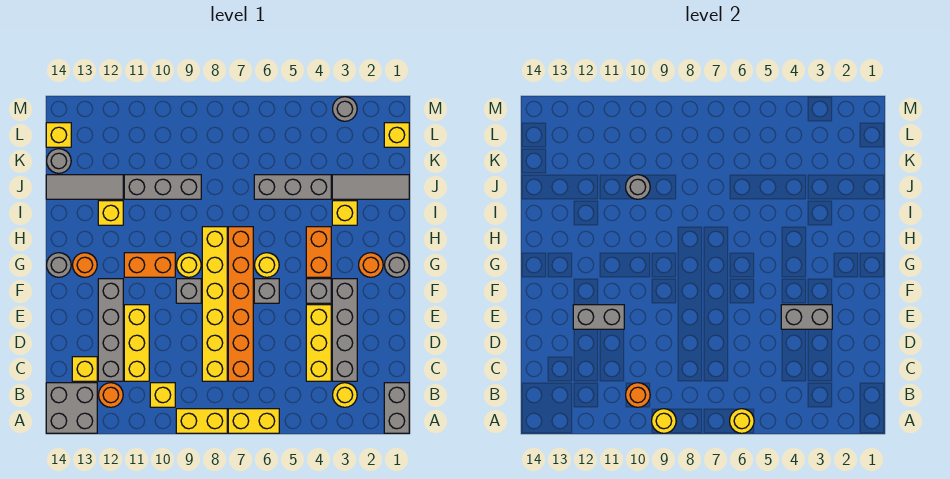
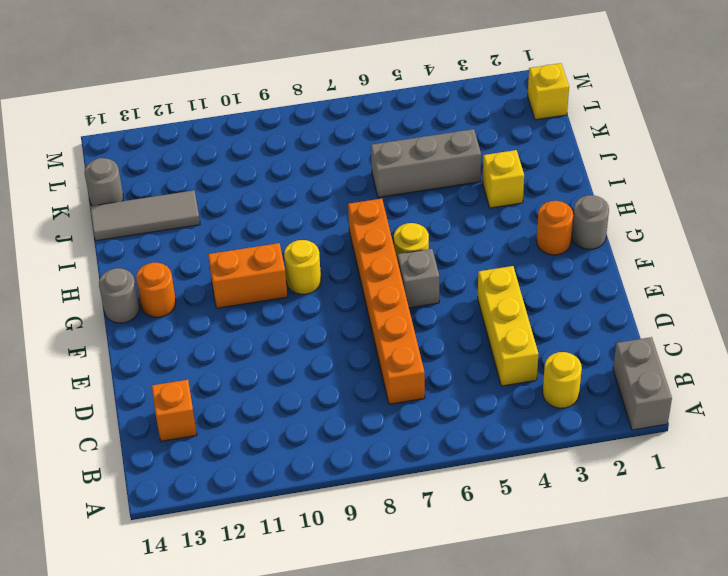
orange brick C13 level 1 -> yellow brick C13 level 1
none -> yellow brick A6:A7 level 1
none -> yellow brick A8:A9 level 1
none -> grey brick A13:B14 level 1
none -> yellow brick B10 level 1

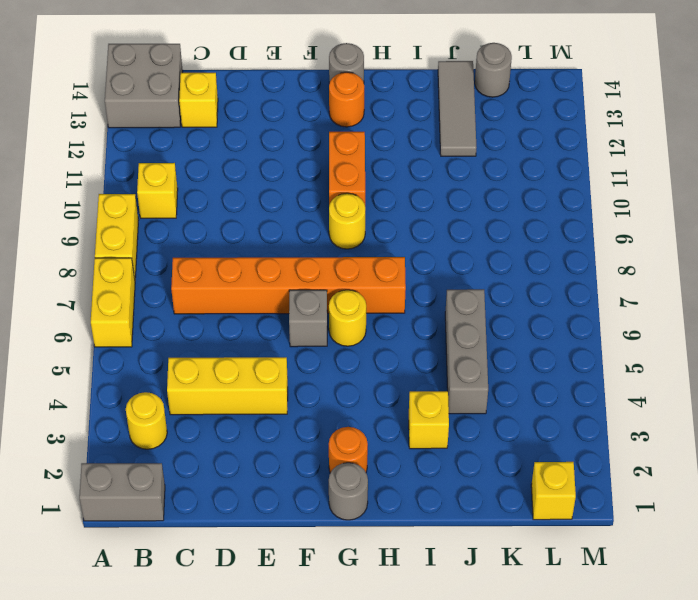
none -> orange round brick B12 level 1
none -> grey brick C3:F3 level 1
none -> yellow brick C8:H8 level 1
none -> yellow brick C11:E11 level 1

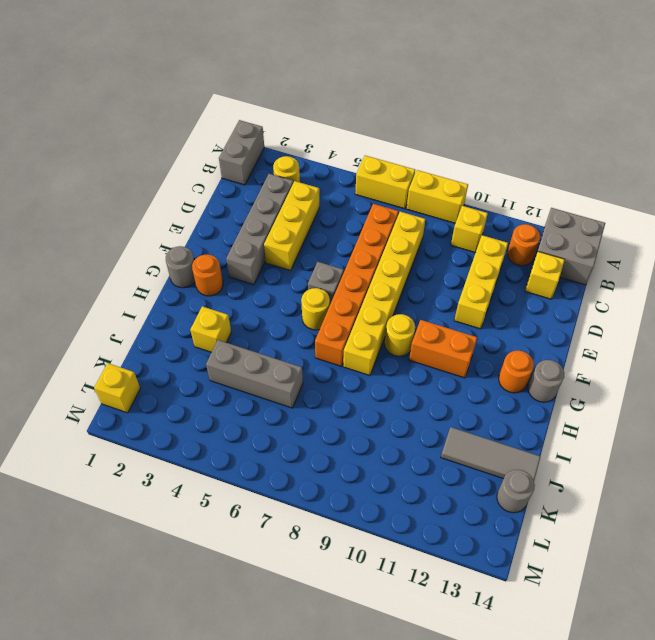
none -> grey brick C12:F12 level 1
none -> grey brick F4 level 1
none -> grey brick F9 level 1
none -> orange brick G4:H4 level 1

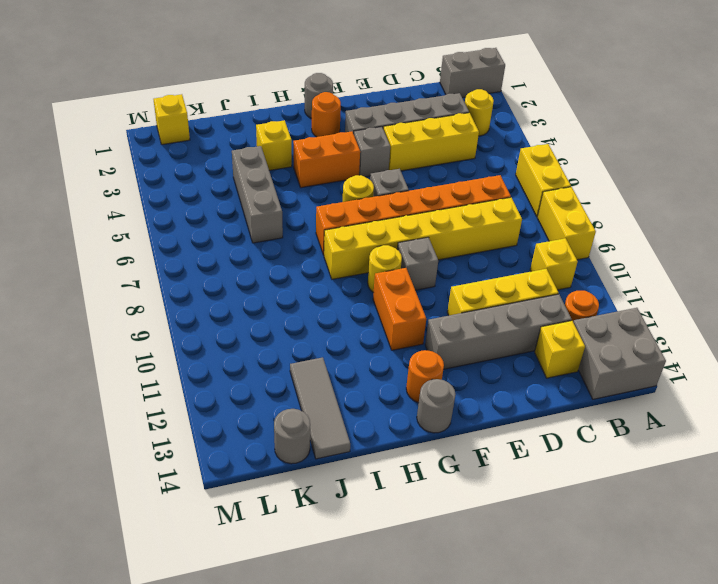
none -> yellow brick I12 level 1
none -> grey tile J1:J3 level 1
none -> grey brick J9:J11 level 1
none -> yellow brick L14 level 1

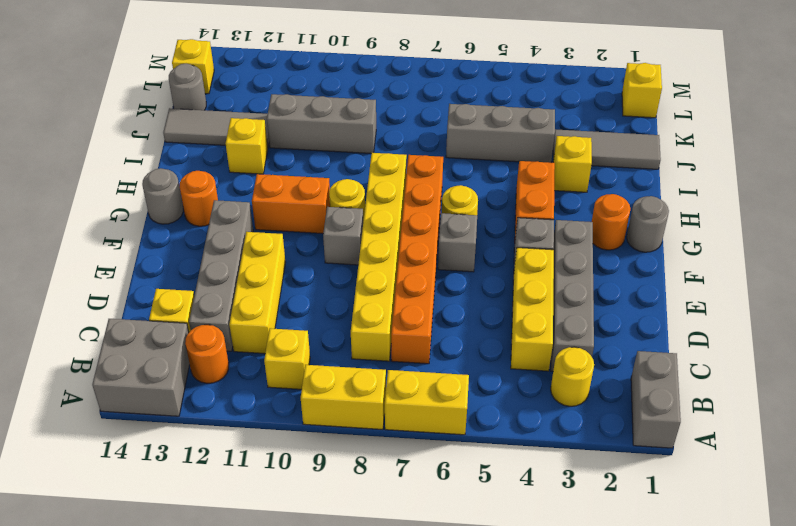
none -> grey round brick M3 level 1
none -> yellow round brick A6 level 2
none -> yellow round brick A9 level 2
none -> orange round brick B10 level 2

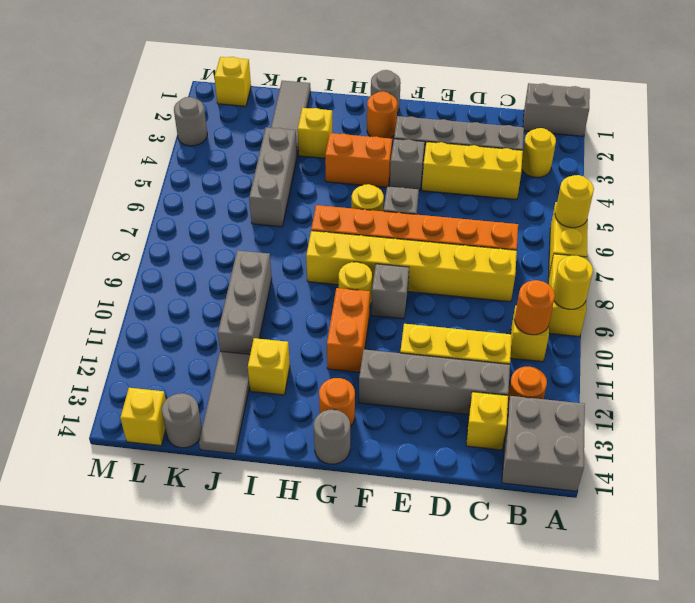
none -> grey brick E3:E4 level 2
none -> grey brick E11:E12 level 2
none -> grey round brick J10 level 2

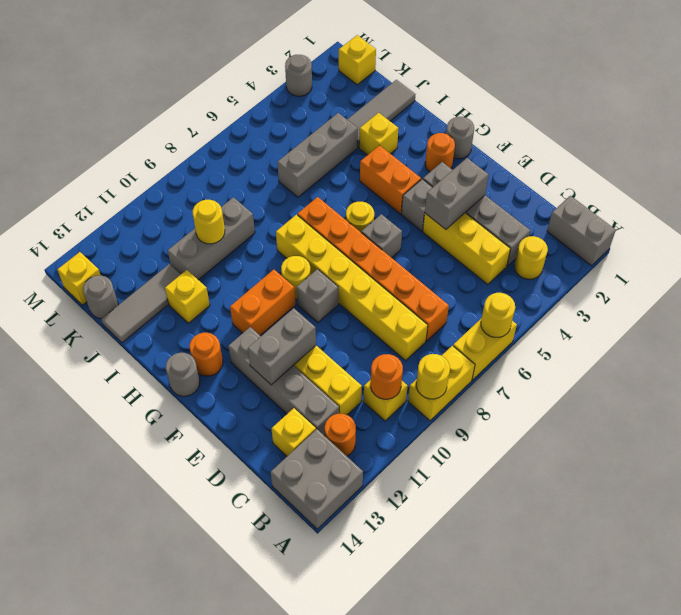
yellow round brick J10 level 2 -> grey round brick J10 level 2

